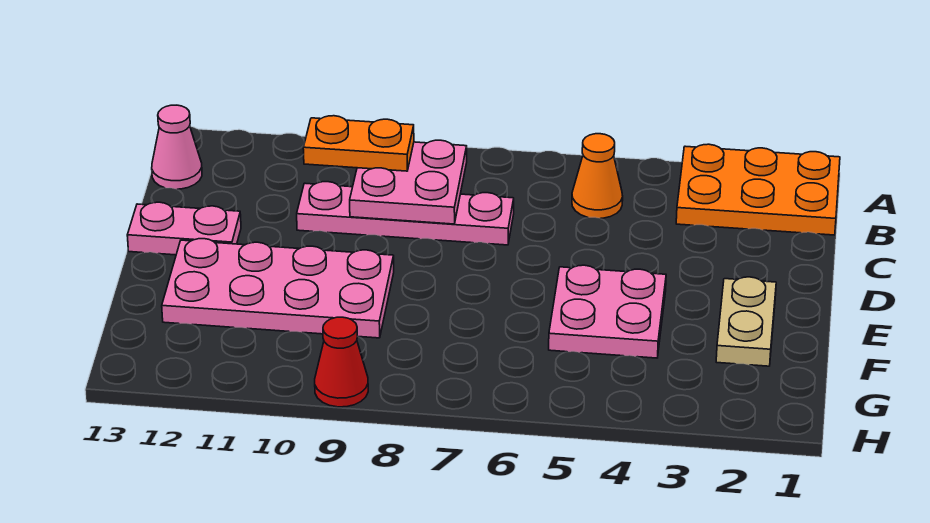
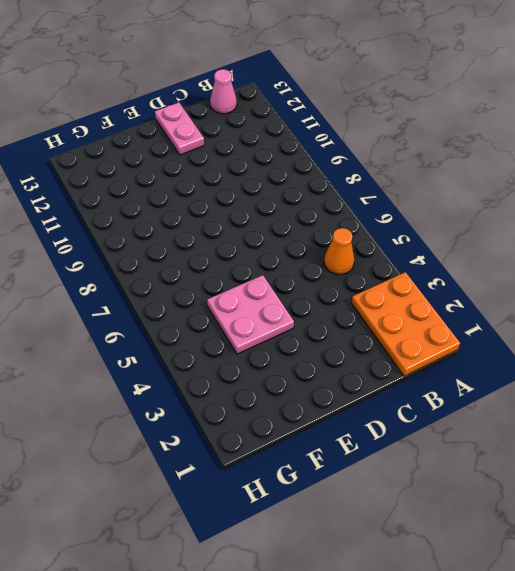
none -> pink plate C7:C10 level 1
none -> tan plate E2:F2 level 1

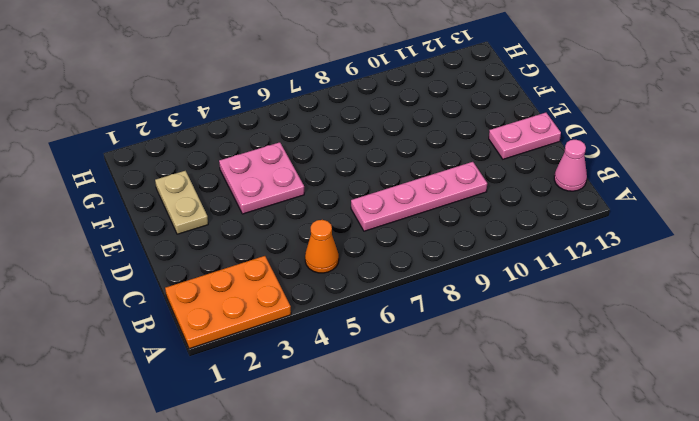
none -> pink plate E9:F12 level 1
none -> red cone H9 level 1

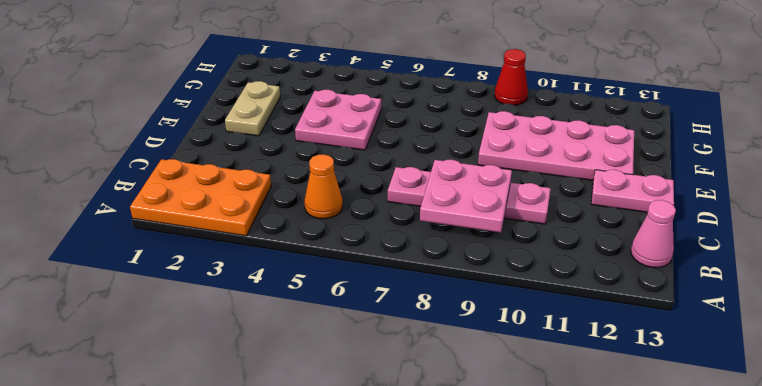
none -> orange plate B9:B10 level 3

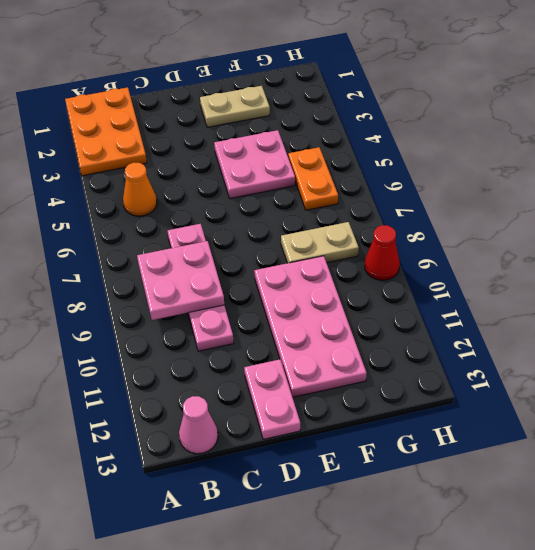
tan plate F8:G8 level 1 -> none
orange plate G5:G6 level 1 -> orange plate B9:B10 level 3

